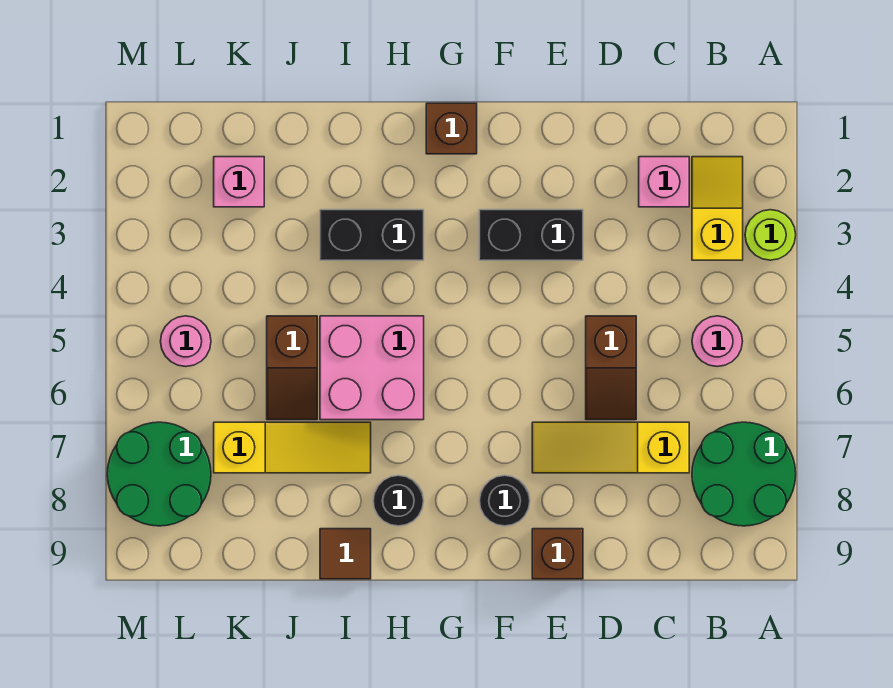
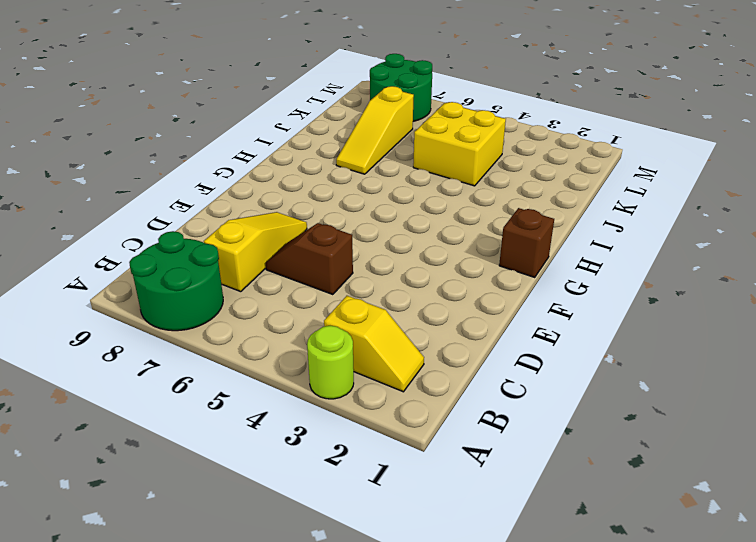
yellow brick J4:K5 level 1 -> brown slope J5:J6 level 1 top 5
none -> pink round brick B5 level 1
none -> pink brick C2 level 1
none -> black brick E3:F3 level 1

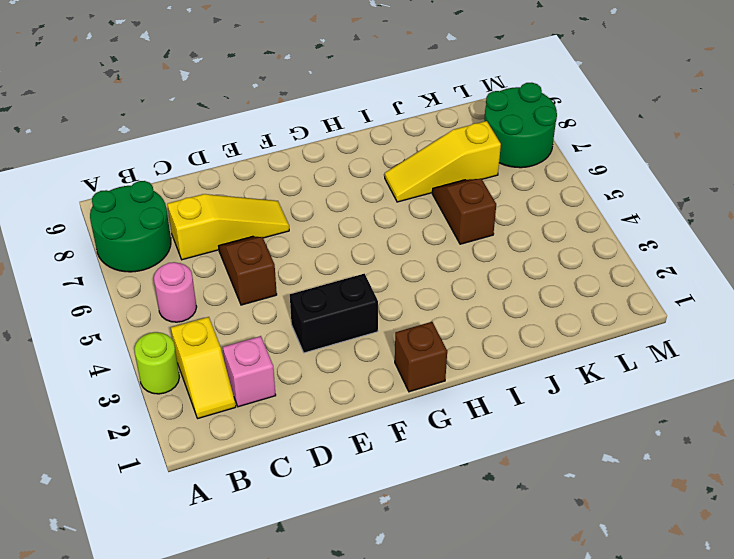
none -> brown brick E9 level 1
none -> black round brick F8 level 1
none -> black brick H3:I3 level 1

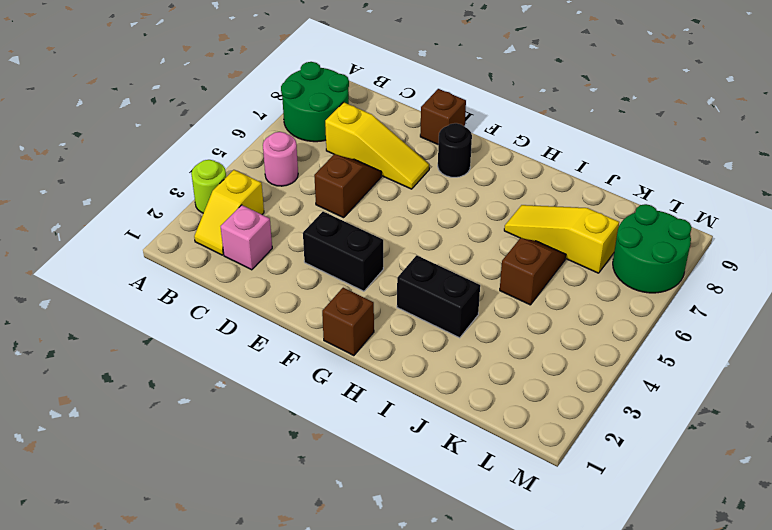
none -> pink brick H5:I6 level 1
none -> black round brick H8 level 1
none -> brown tile I9 level 1

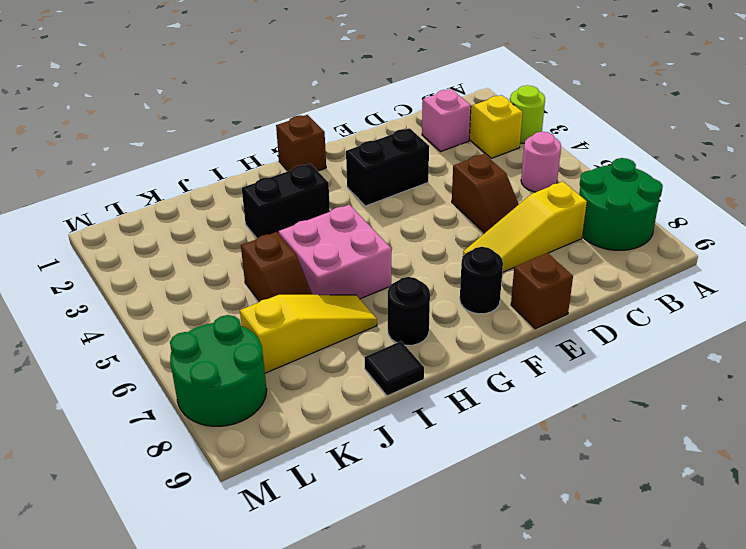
black tile I9 level 1 -> brown tile I9 level 1
none -> pink brick K2 level 1
none -> pink round brick L5 level 1

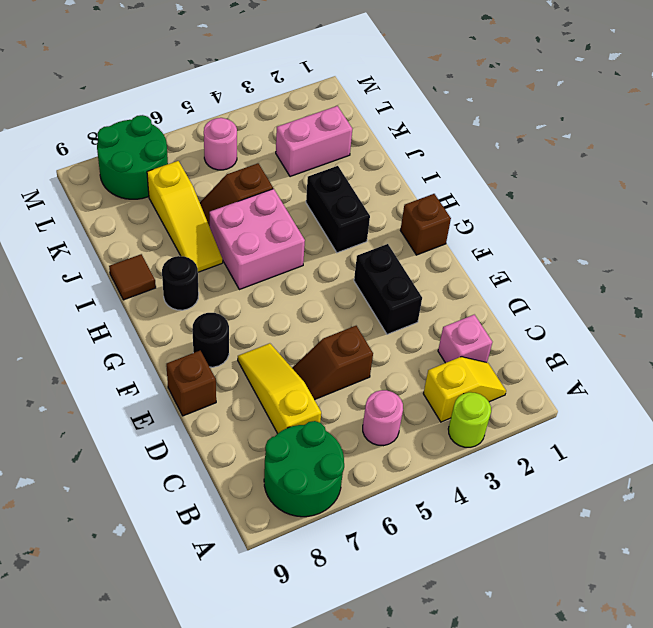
pink brick K2:K3 level 1 -> pink brick K2 level 1

